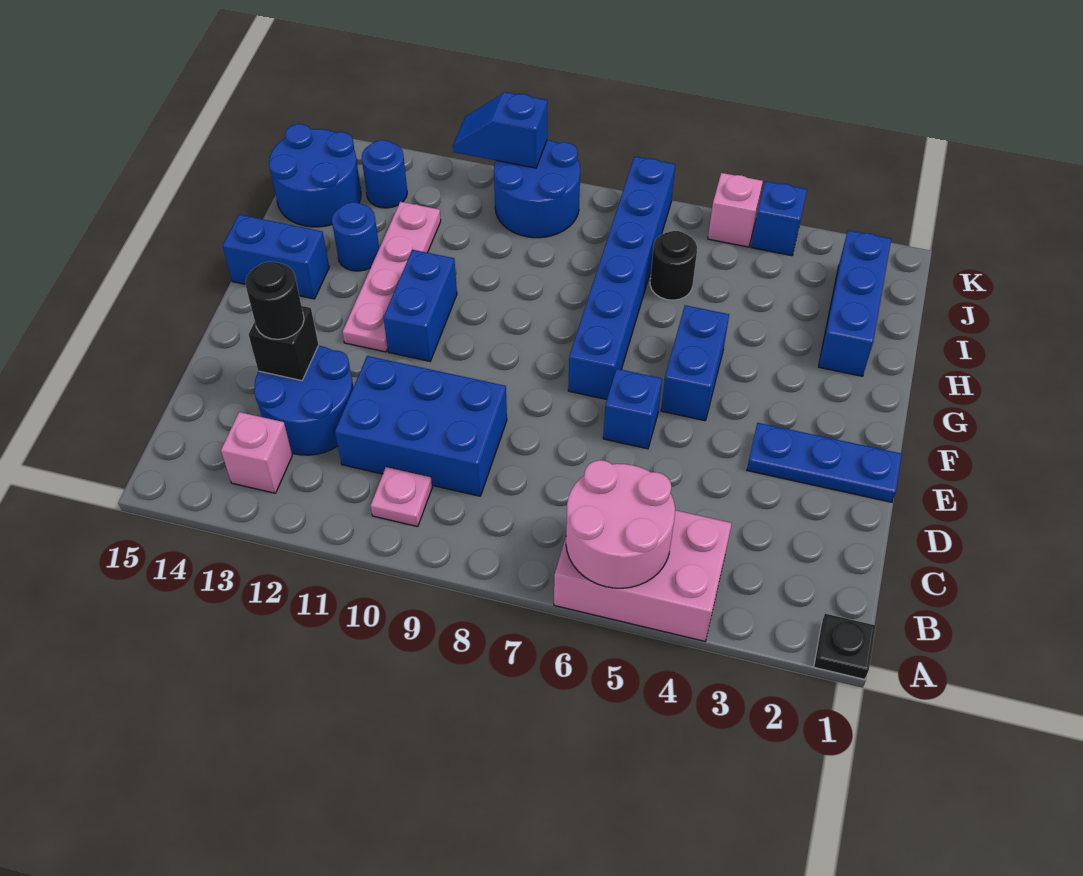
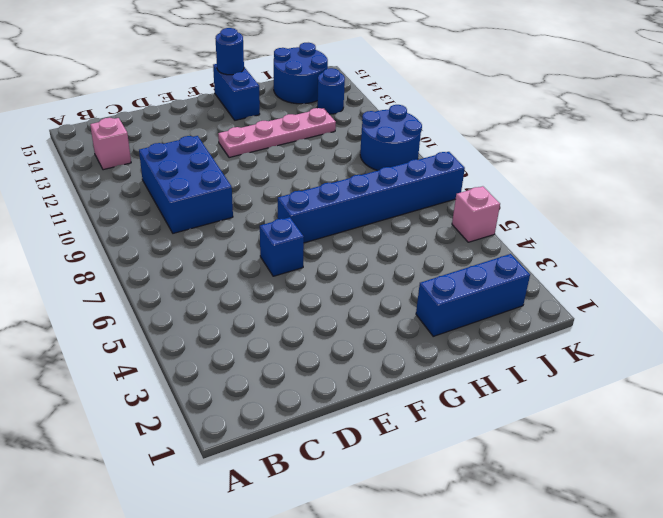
blue round brick G15 level 2 -> blue round brick H13 level 1
none -> black plate A1 level 1
none -> pink brick A4:B6 level 1
none -> pink plate B10 level 1

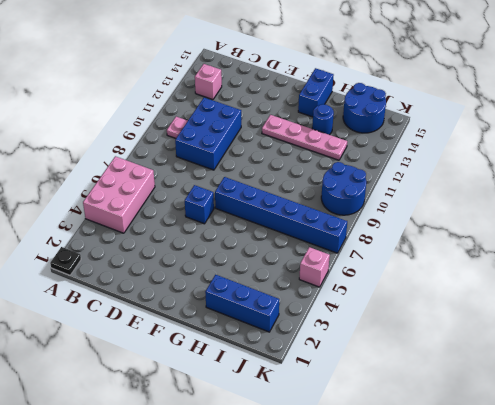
none -> blue round brick C12:D13 level 1
none -> blue plate E1:E3 level 1
none -> blue brick F5:G5 level 1

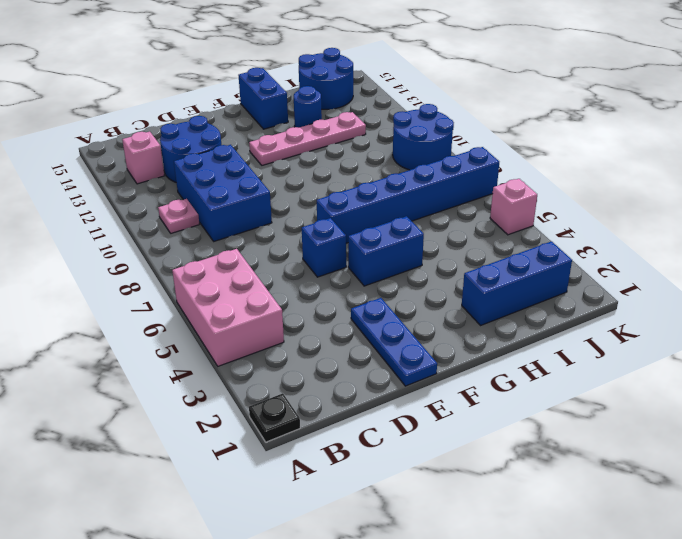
none -> blue brick F11:G11 level 1
none -> black round brick I6 level 1
none -> blue round brick J13 level 1

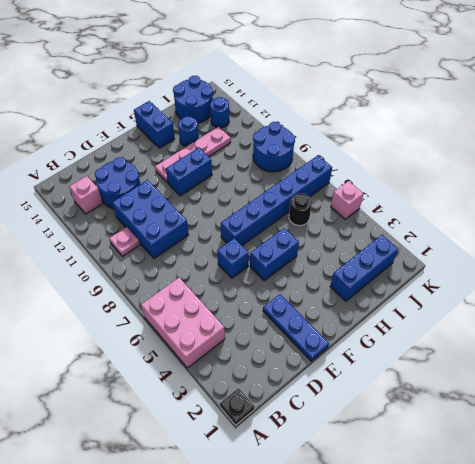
none -> blue brick K4 level 1
none -> pink round brick A5:B6 level 2
none -> black brick D13 level 2

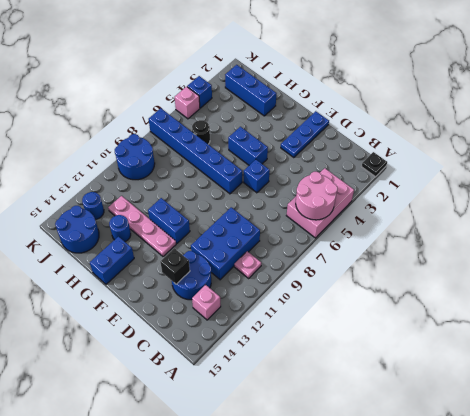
none -> blue slope K10:K11 level 2 top 10
none -> black round brick D13 level 3

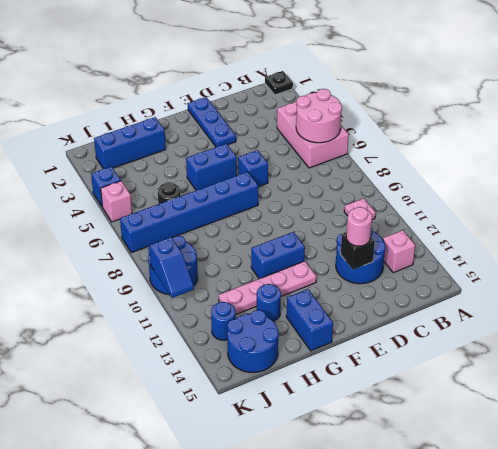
pink round brick D13 level 3 -> black round brick D13 level 3
none -> blue brick C9:D11 level 1

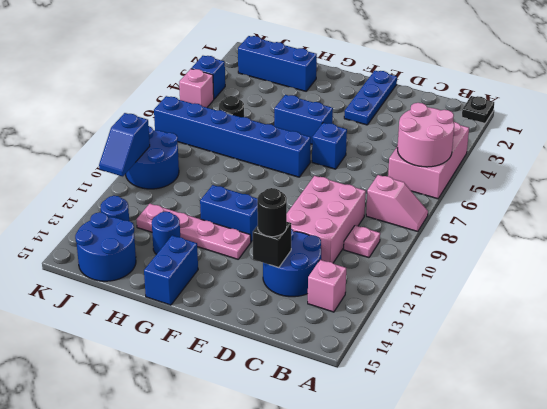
pink slope A8:B8 level 1 top B -> none
pink brick C9:D11 level 1 -> blue brick C9:D11 level 1

